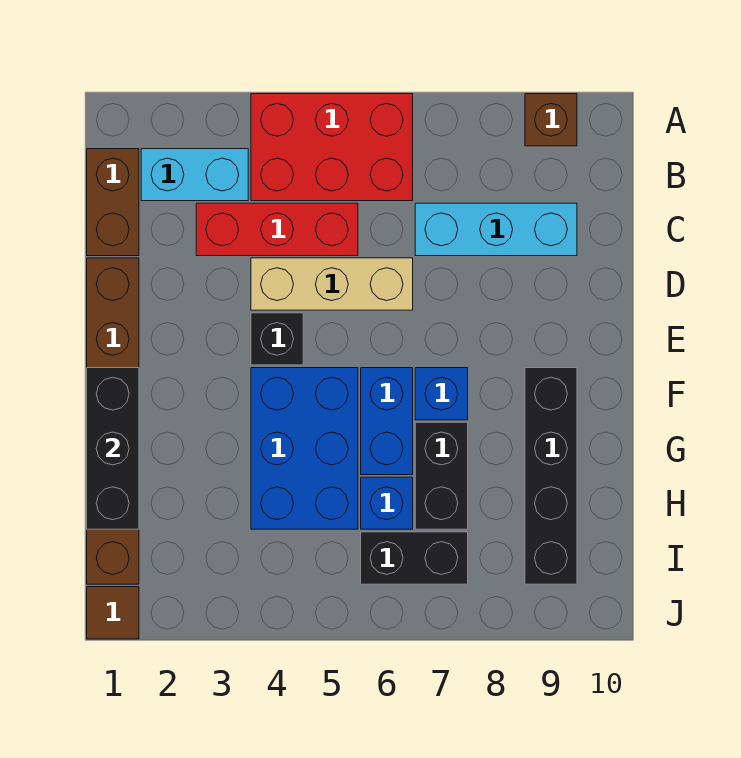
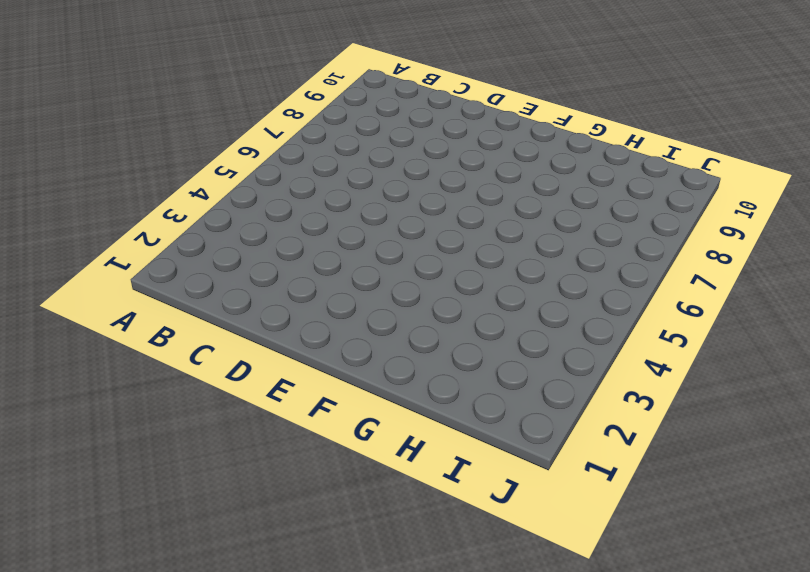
none -> red brick A4:B6 level 1
none -> brown brick A9 level 1
none -> brown brick B1:C1 level 1

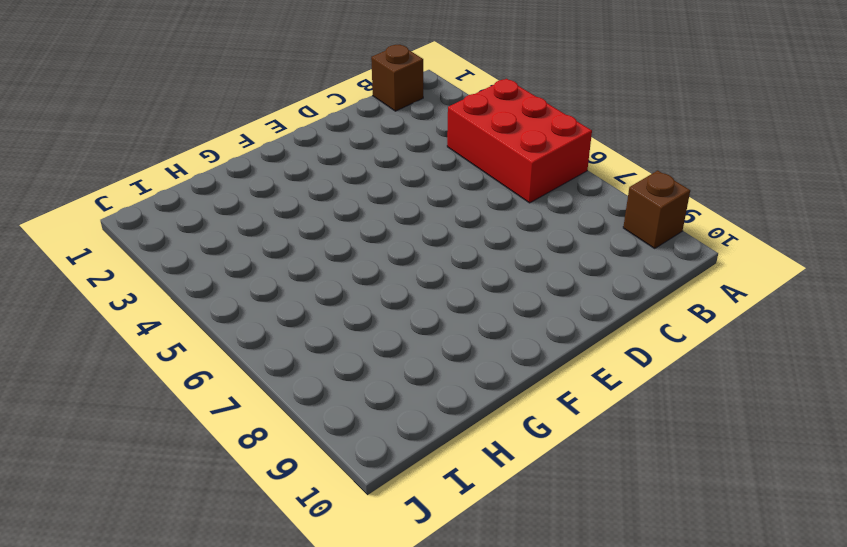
brown brick B1 level 1 -> brown brick B1:C1 level 1
none -> cyan brick B2:B3 level 1
none -> red brick C3:C5 level 1
none -> cyan brick C7:C9 level 1

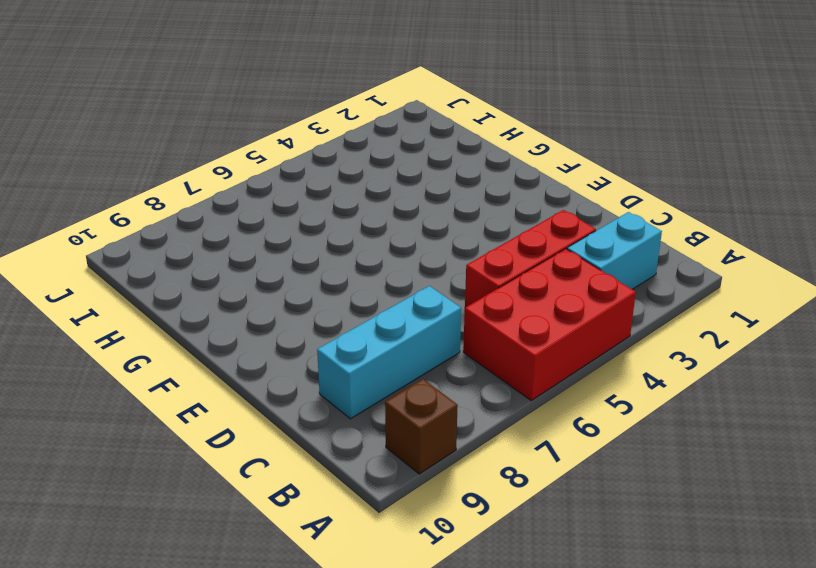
none -> brown brick B1:C1 level 1
none -> brown brick D1:I1 level 1
none -> tan brick D4:D6 level 1

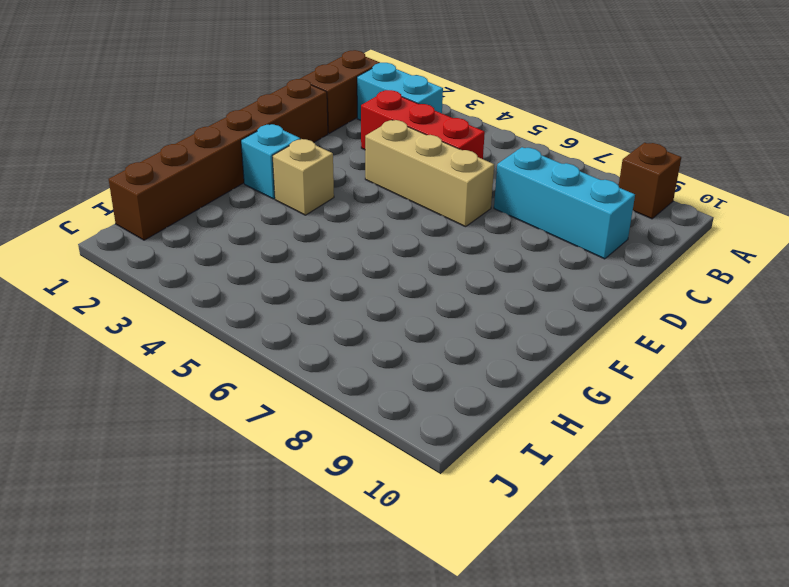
cyan brick F2 level 1 -> none
tan brick F3 level 1 -> none
none -> red brick A4:B6 level 1
none -> black brick E4 level 1
none -> blue brick F4:H5 level 1

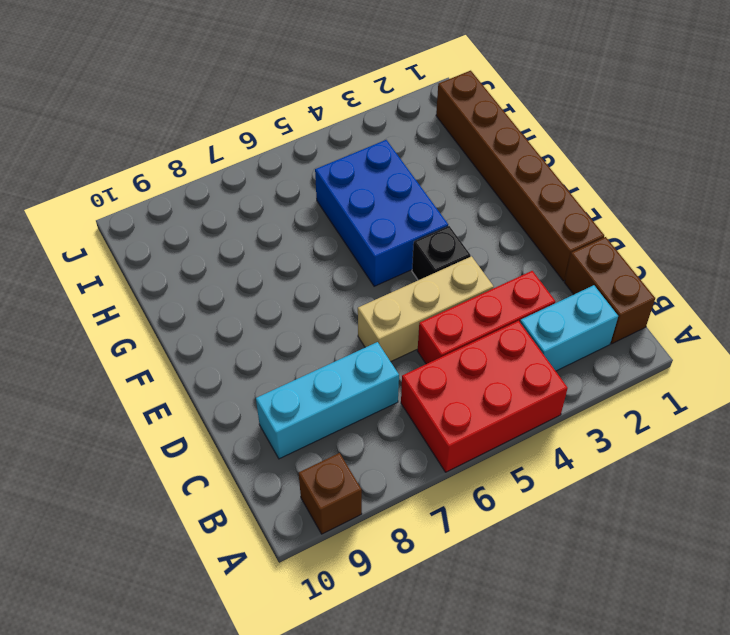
none -> blue brick F6:G6 level 1
none -> blue brick F7 level 1
none -> black brick F9:I9 level 1

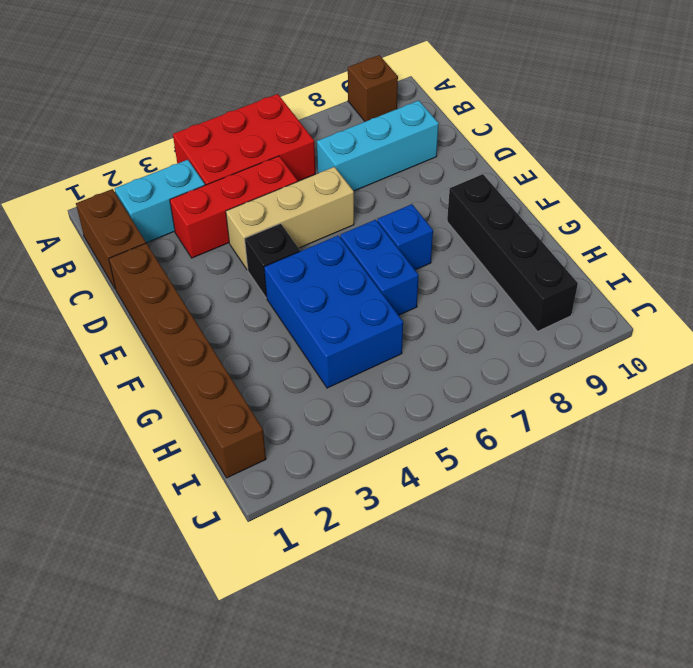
none -> black brick G7:H7 level 1
none -> blue brick H6 level 1
none -> black brick I6:I7 level 1

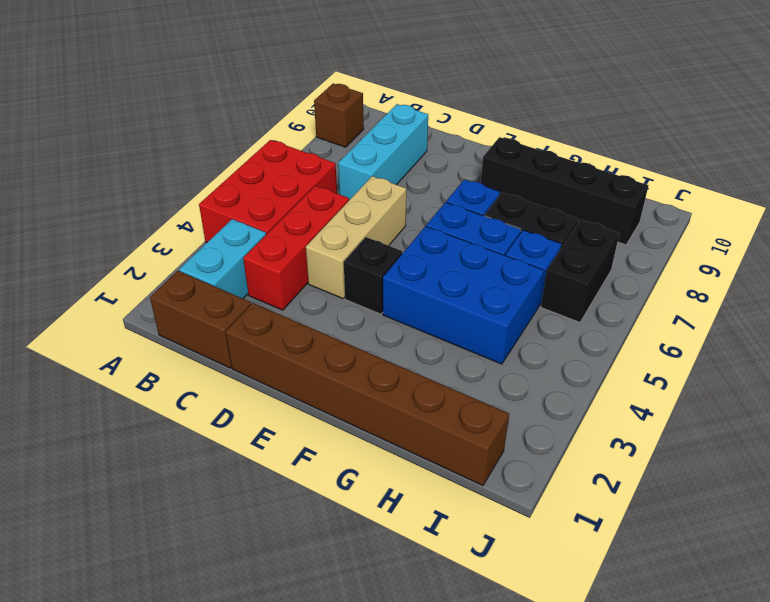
none -> brown tile J1 level 1
none -> black brick F1:H1 level 2

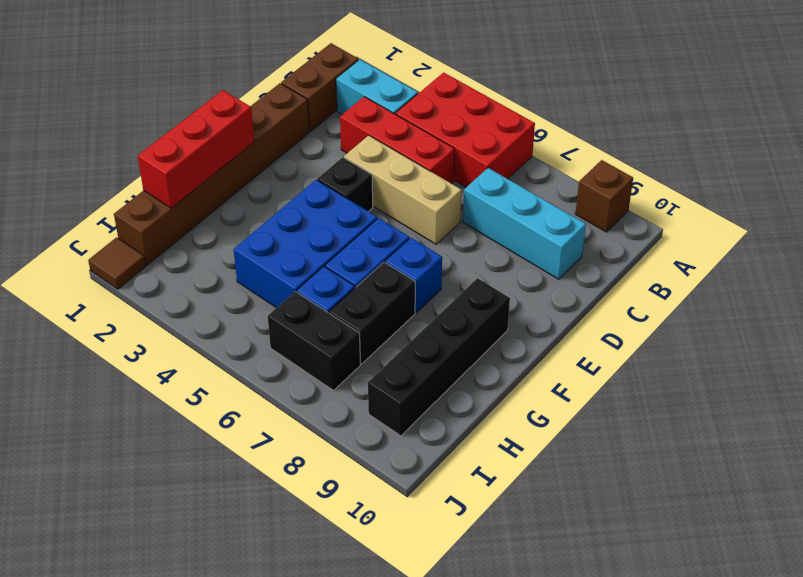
red brick F1:H1 level 2 -> black brick F1:H1 level 2

